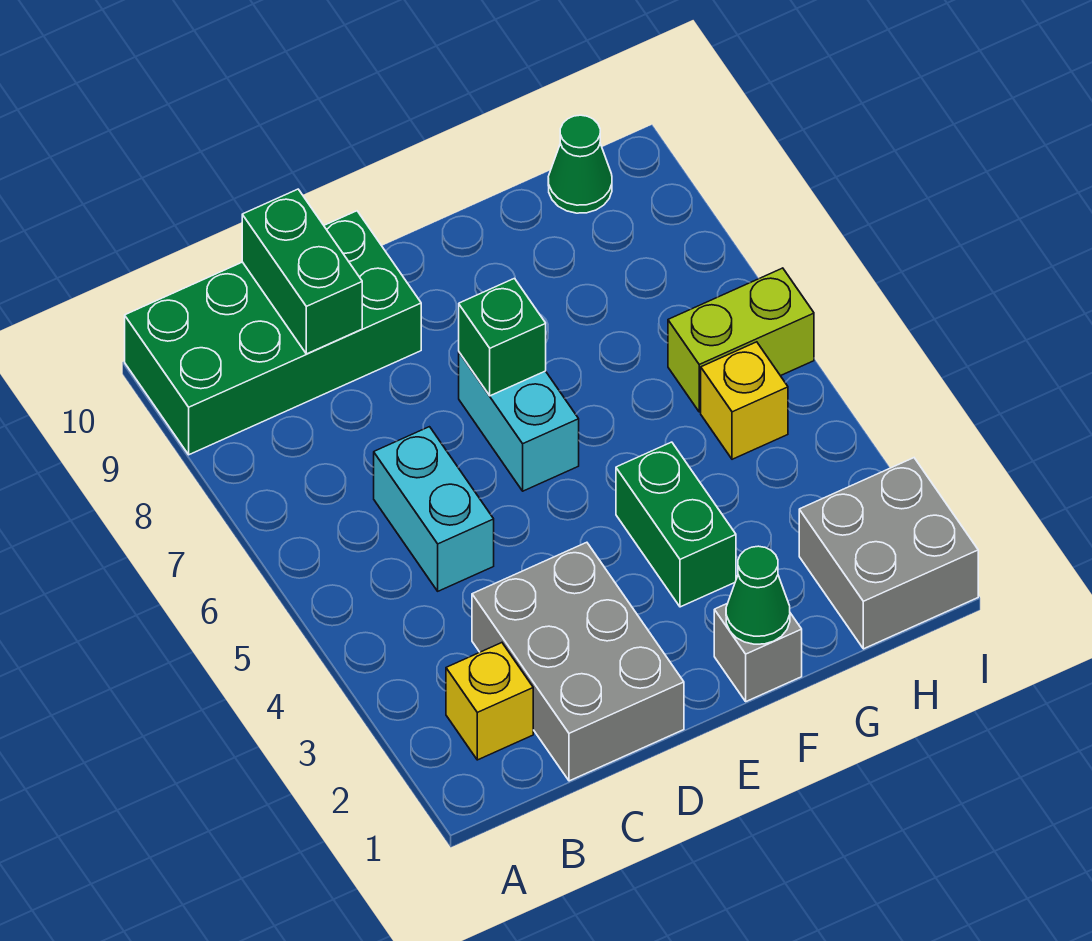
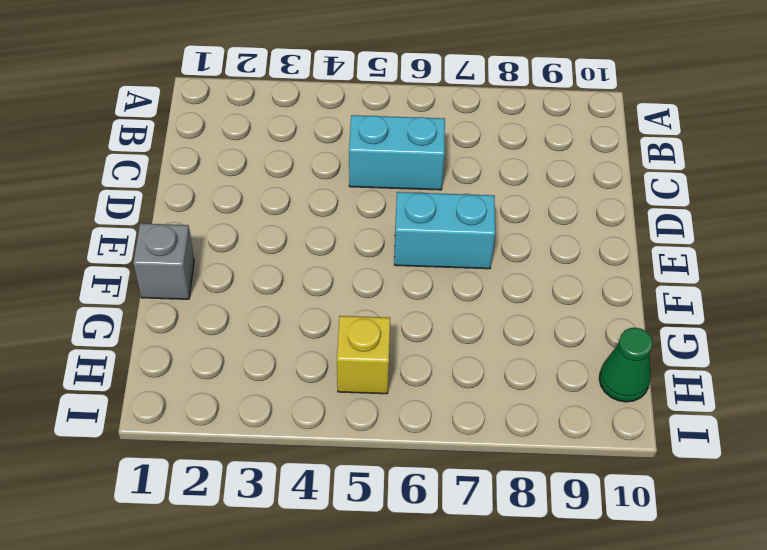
none -> green brick A9:D10 level 1
none -> yellow brick B2 level 1
none -> grey brick C1:D3 level 1

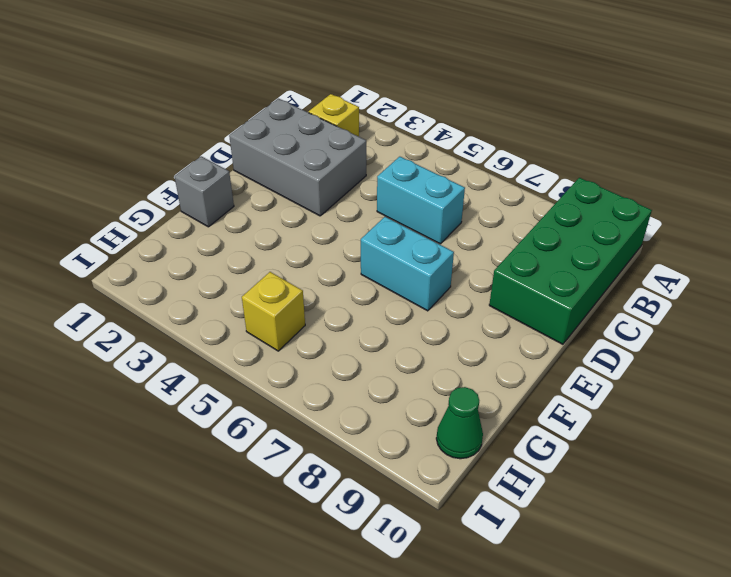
none -> green brick F3:F4 level 1
none -> grey brick H1:I2 level 1
none -> lime brick H6:I6 level 1

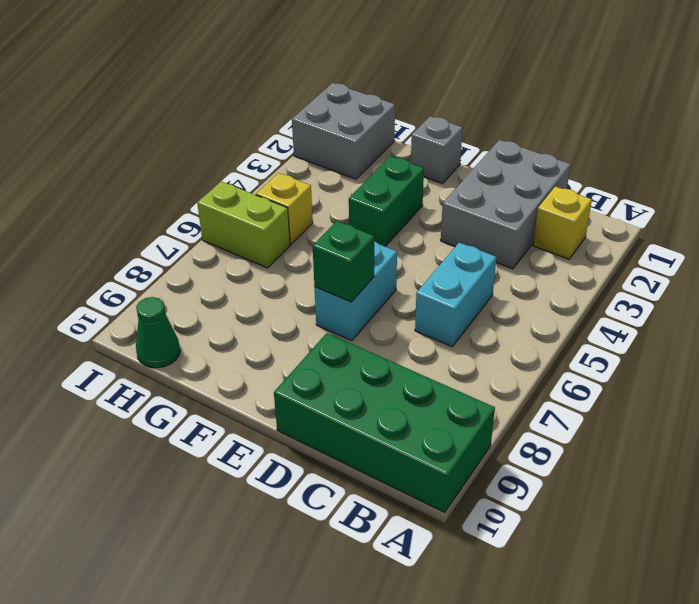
none -> green brick C9:C10 level 2
none -> green cone F1 level 2

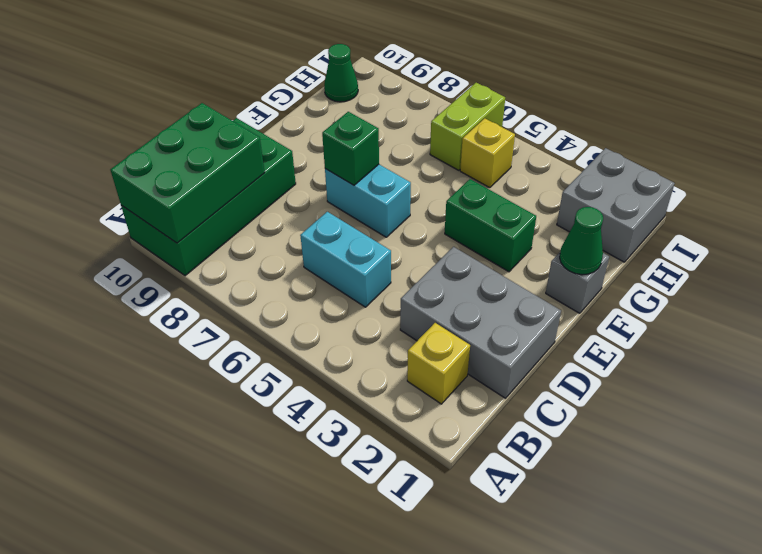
green brick A9:C10 level 2 -> green brick C9:C10 level 2

